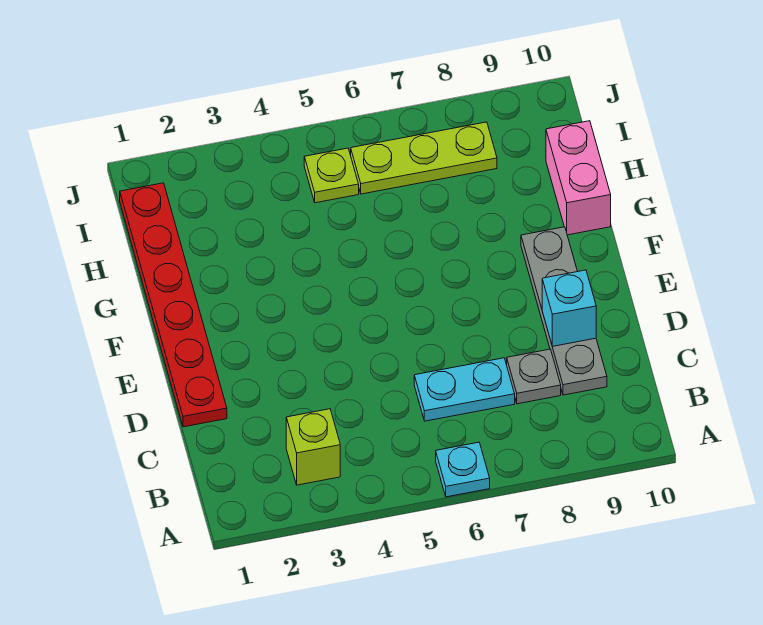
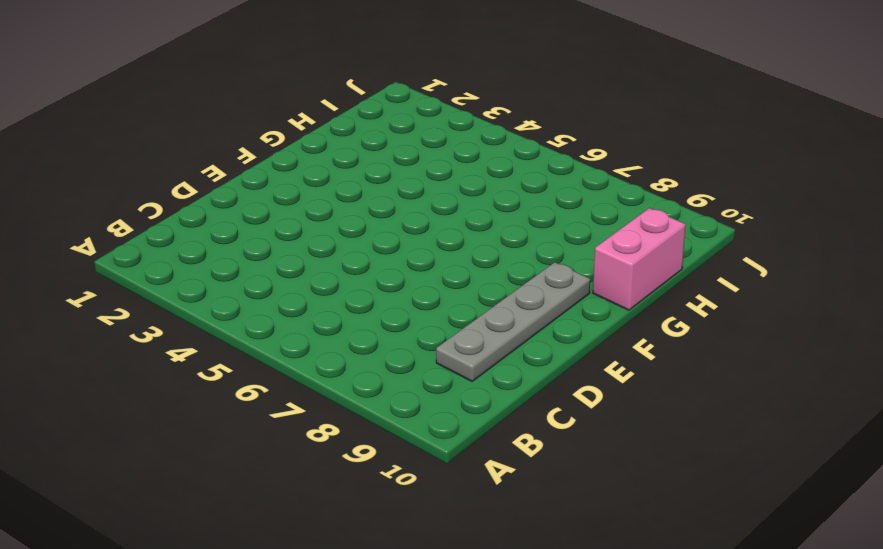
none -> cyan plate A6 level 1
none -> lime brick B3 level 1

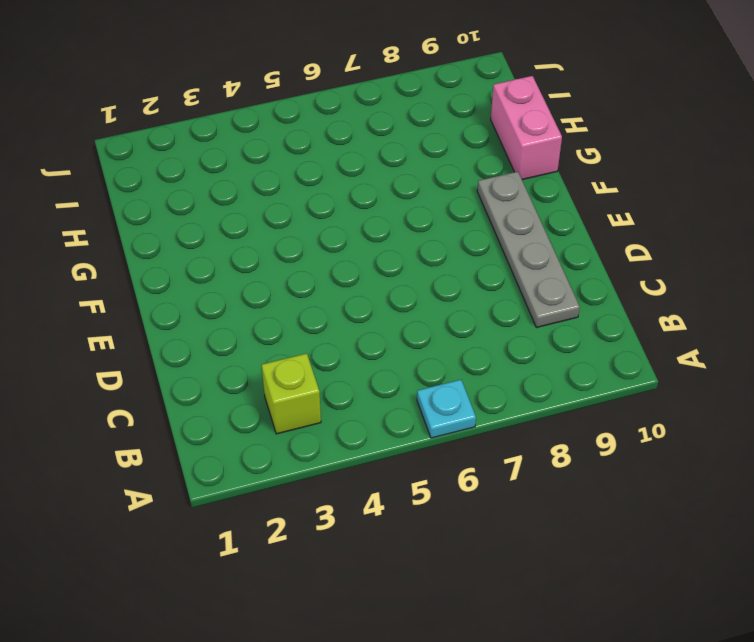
none -> cyan plate C6:C7 level 1
none -> grey plate C8 level 1

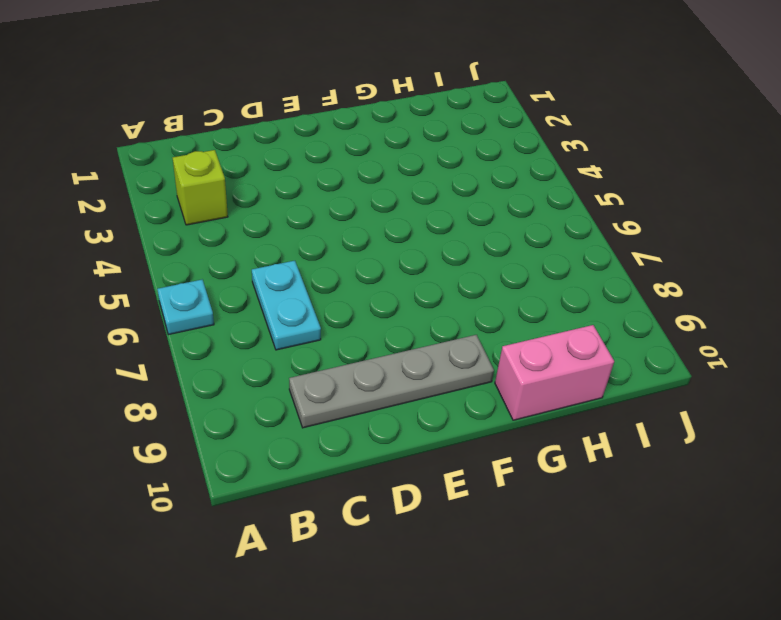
none -> grey plate C8 level 1
none -> red plate D1:I1 level 1

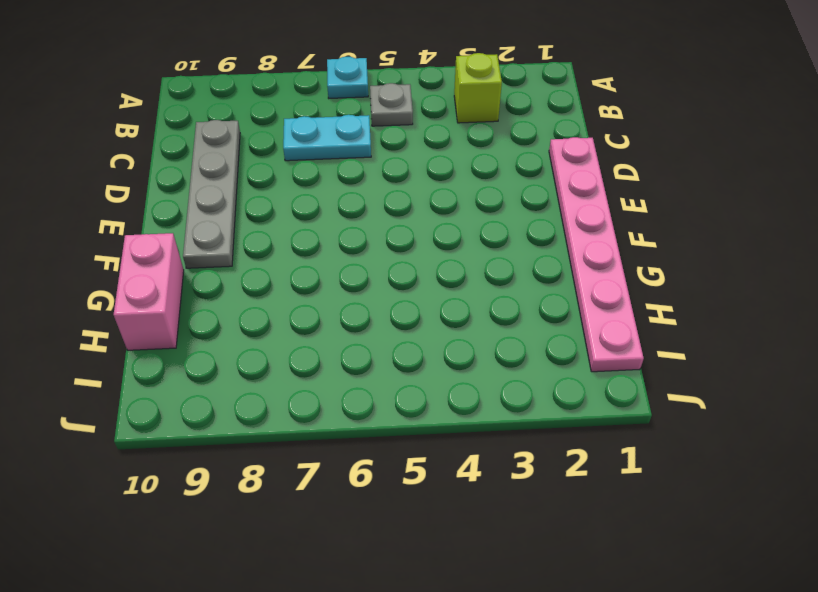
grey plate B5 level 1 -> grey plate C8 level 1
pink plate D1:I1 level 1 -> red plate D1:I1 level 1
none -> lime plate I5 level 1
none -> lime plate I6:I8 level 1

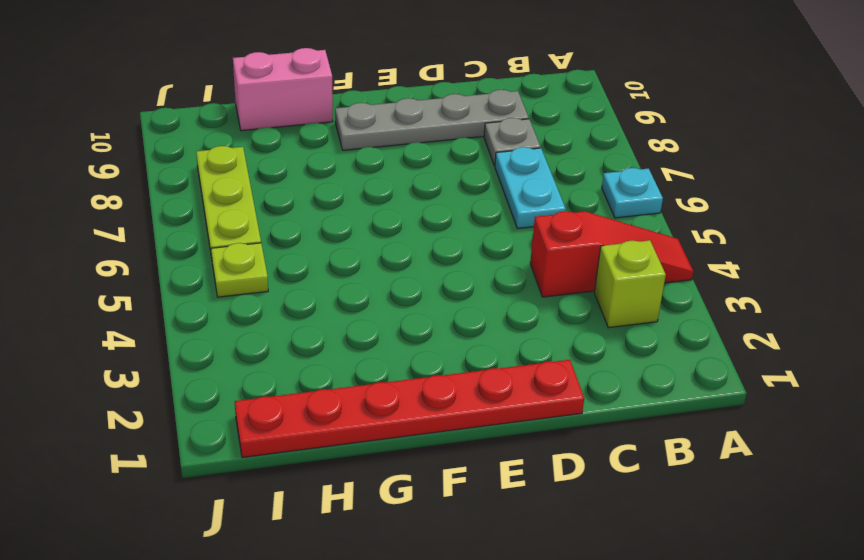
red slope A4:C4 level 1 top C -> none
none -> cyan brick D9 level 2

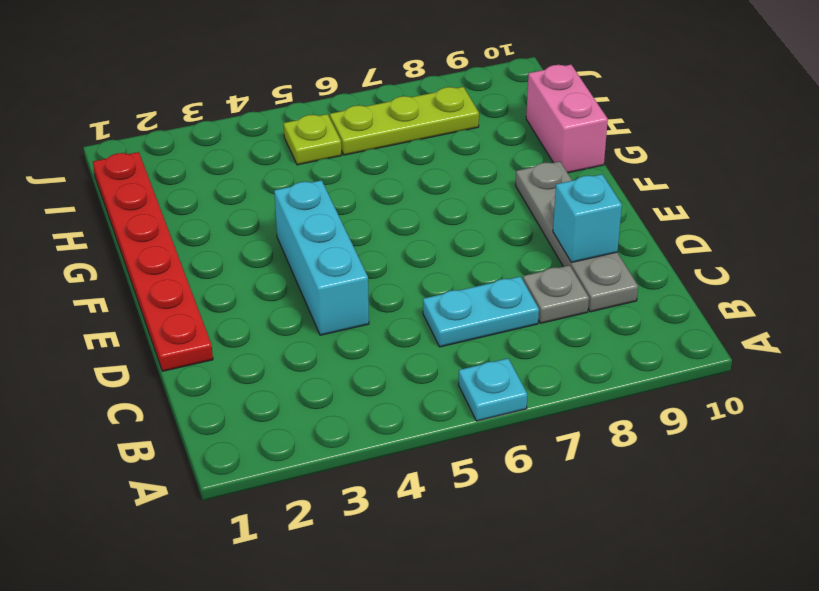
cyan brick D4:F4 level 1 -> none
none -> lime brick B3 level 1

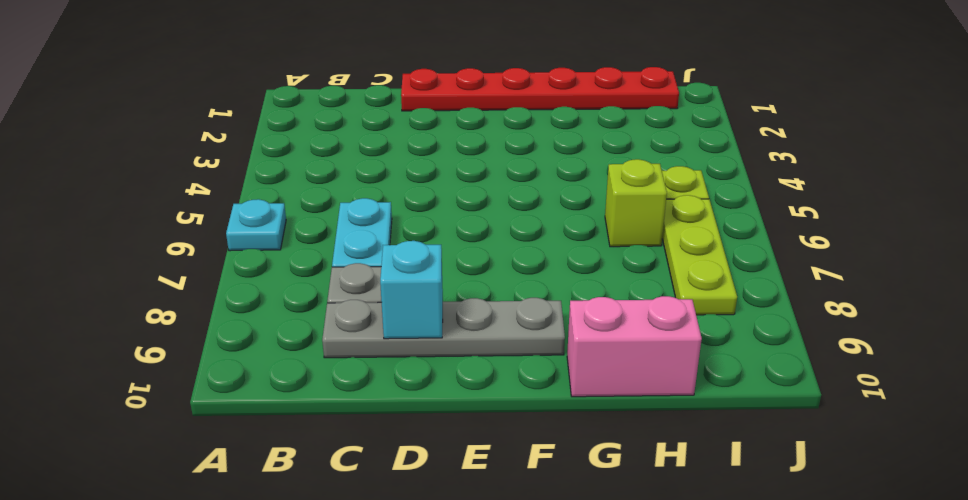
lime brick H6 level 1 -> lime brick B3 level 1

